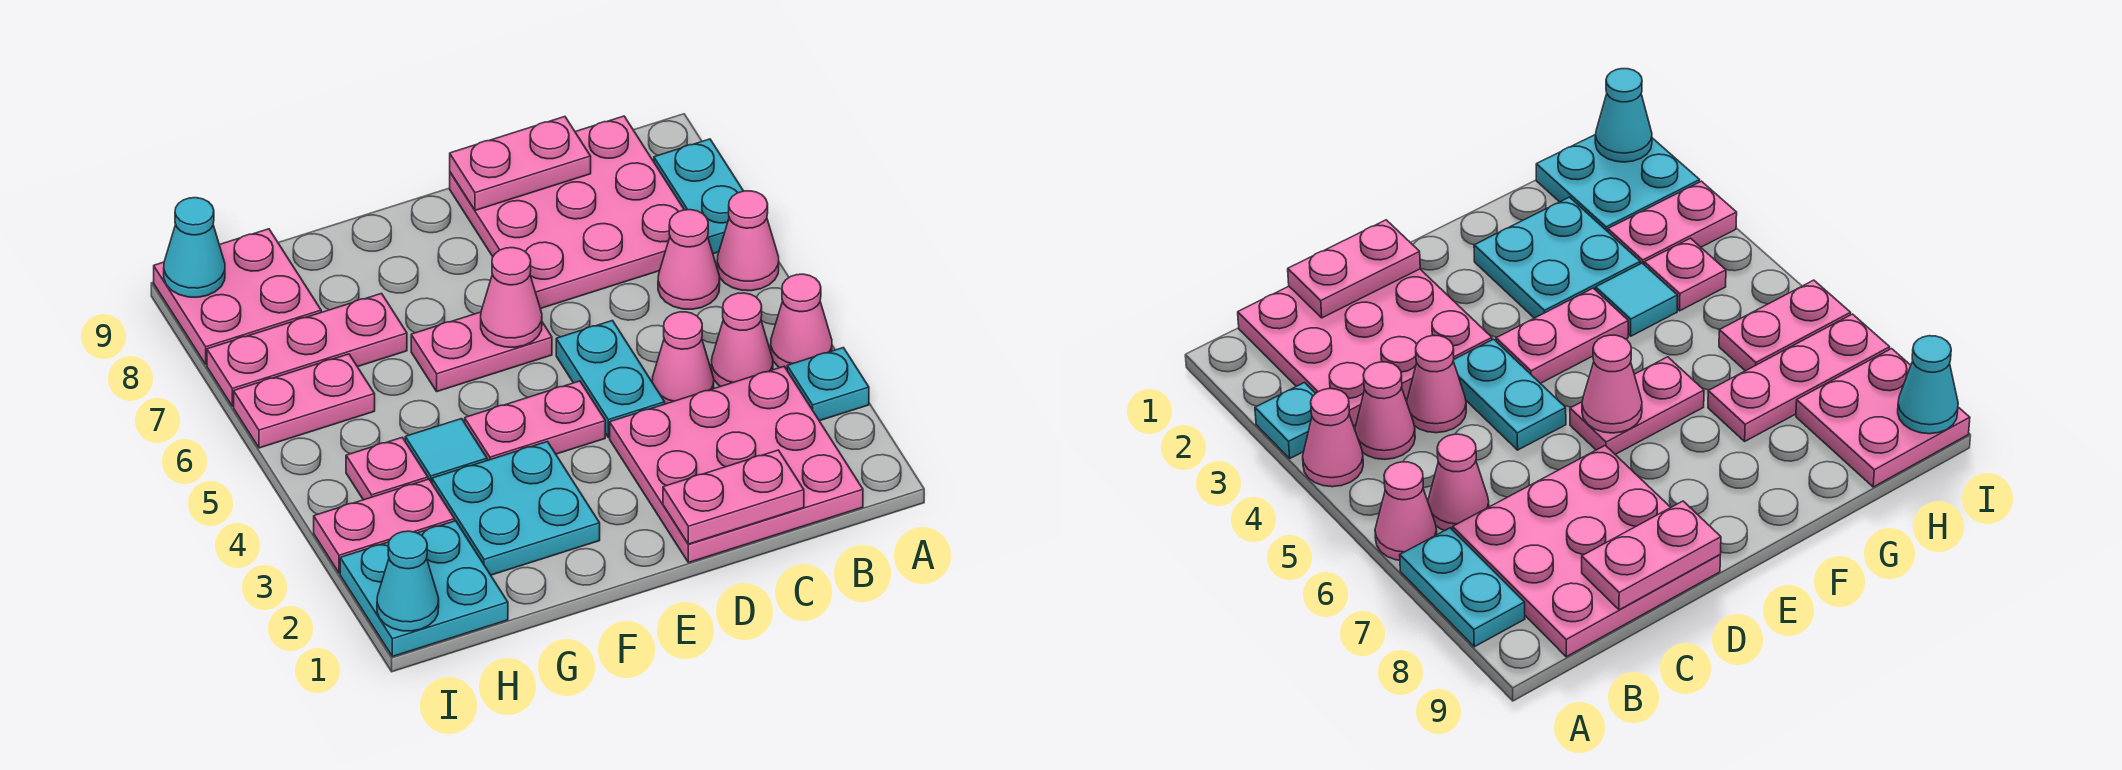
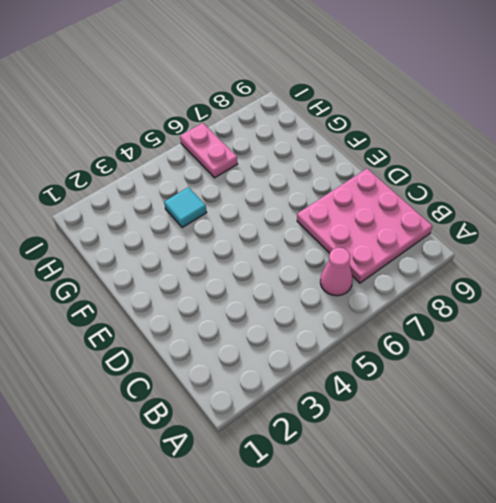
none -> cyan plate A3 level 1
none -> pink cone A4 level 1
none -> pink cone A6 level 1

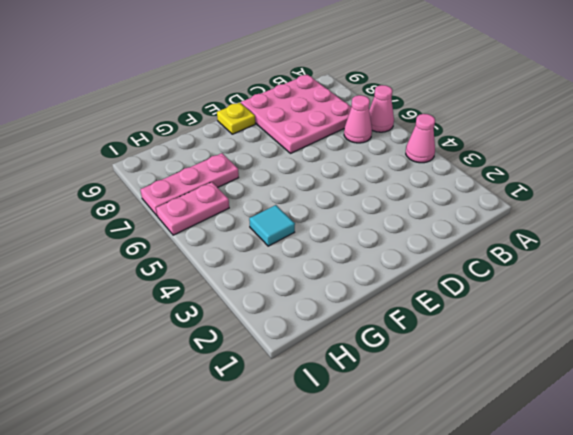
yellow plate E9 level 1 -> none
none -> cyan plate A3 level 1
none -> cyan plate A7:A8 level 1
none -> pink plate B1:D3 level 1

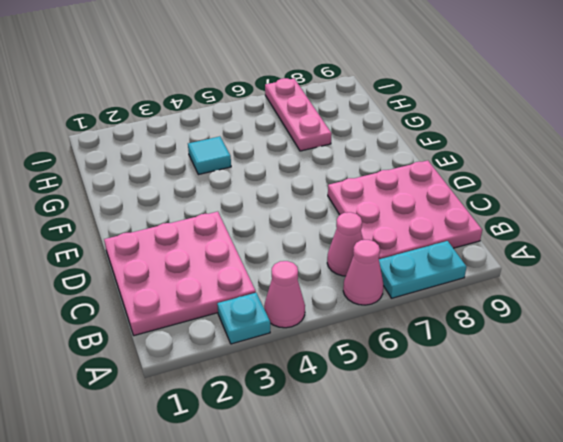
none -> pink cone B4 level 1
none -> pink cone C4 level 1
none -> cyan plate D4:D5 level 1

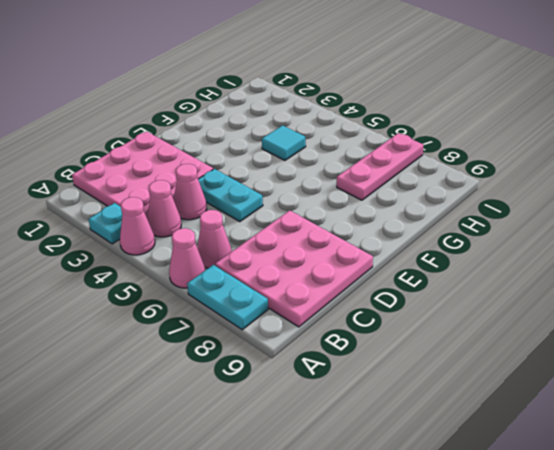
none -> pink plate E4:F4 level 1
none -> pink plate E6:F6 level 1
none -> cyan plate F2:G3 level 1

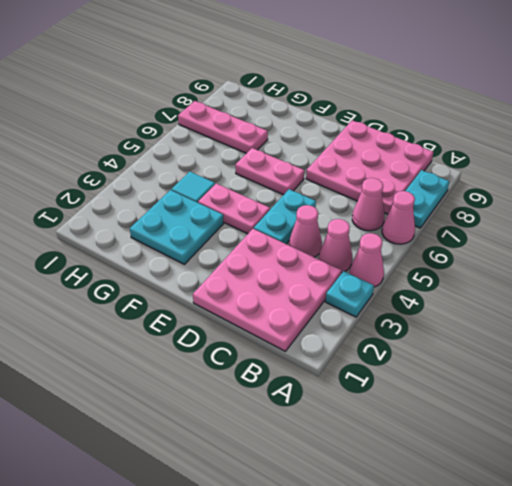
none -> cyan plate H1:I2 level 1
none -> pink plate H3:I3 level 1
none -> pink plate H4 level 1

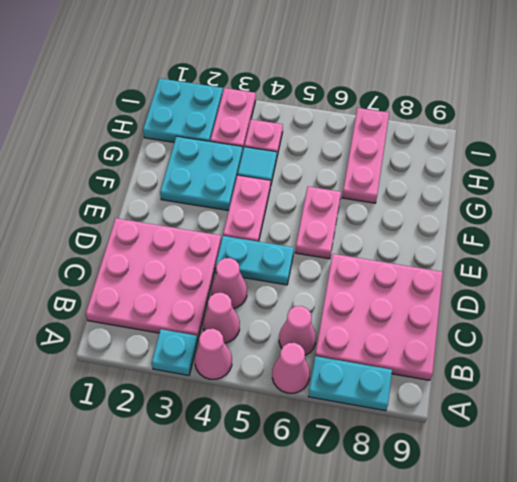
none -> pink plate H6:I6 level 1
none -> pink plate H8:I9 level 1
none -> pink plate C1:D1 level 2

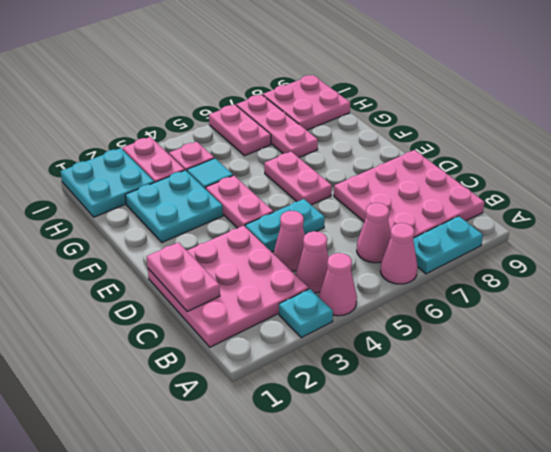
none -> pink plate C9:D9 level 2
none -> pink cone E6 level 2
none -> cyan cone I1 level 2

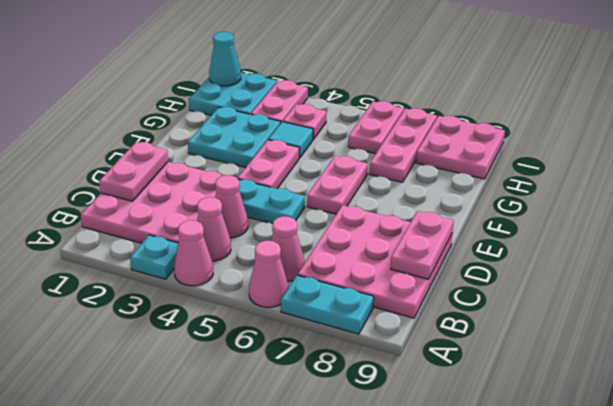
none -> pink cone E6 level 2
none -> cyan cone I9 level 2

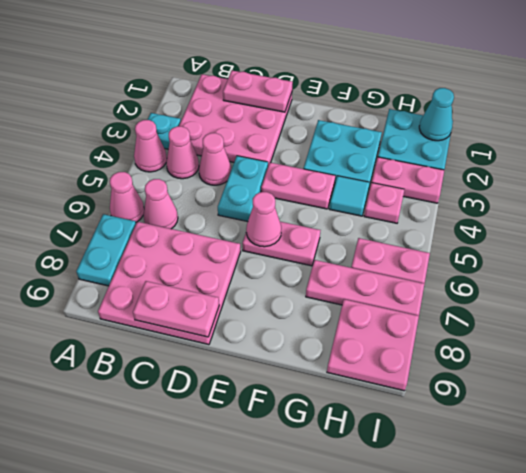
none -> cyan cone I9 level 2

